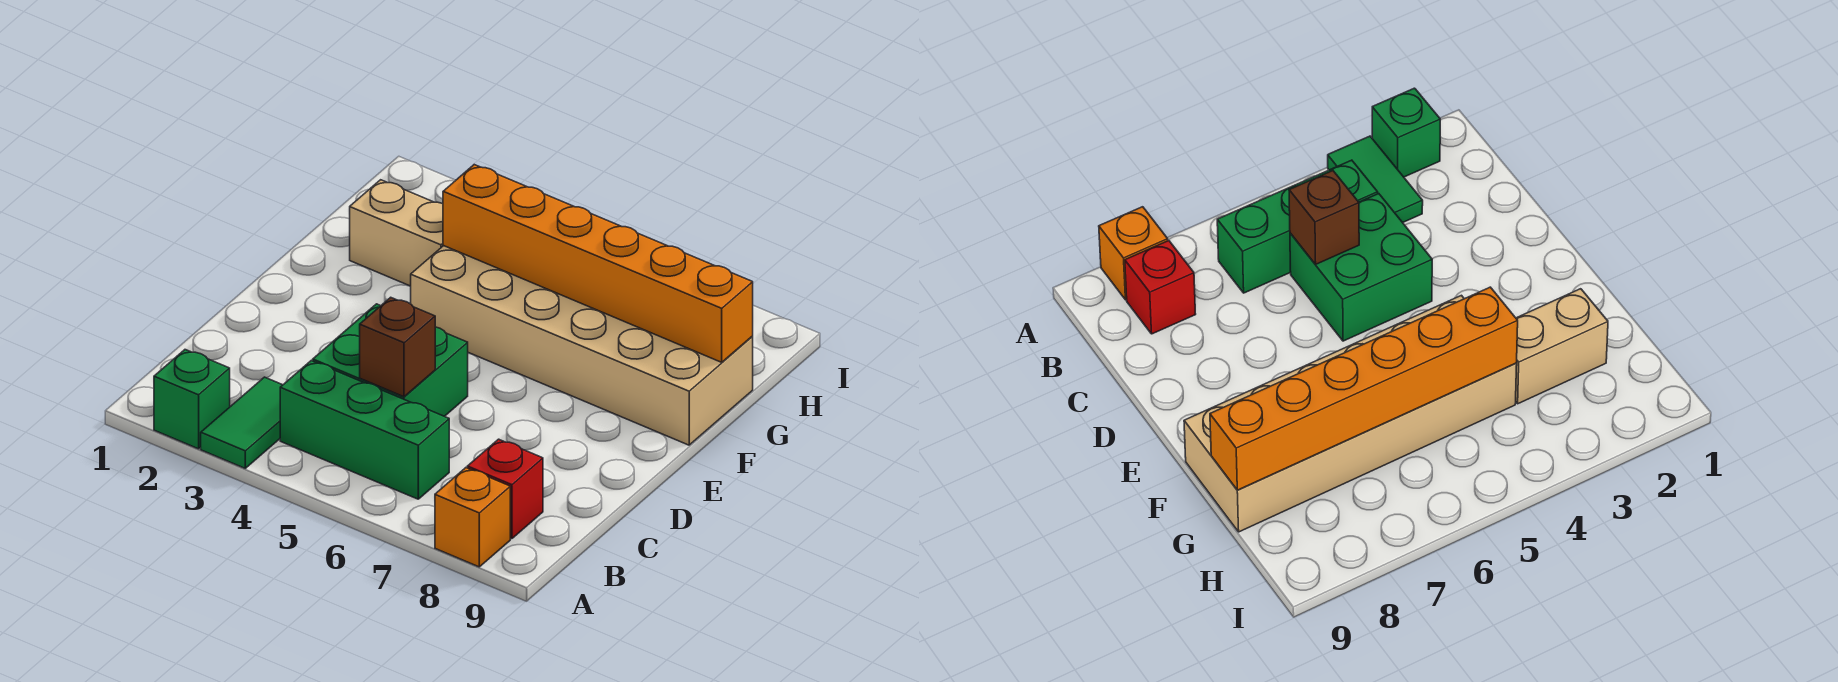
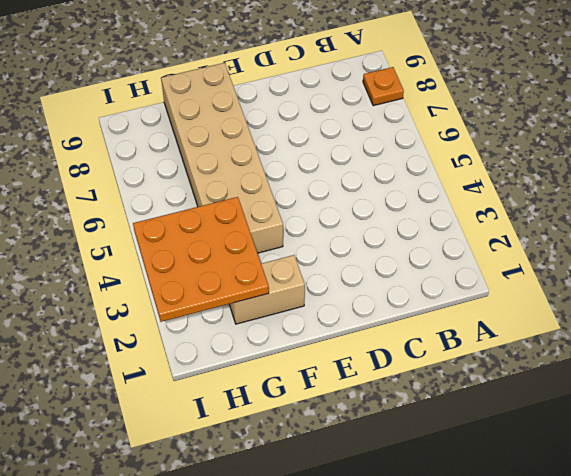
orange plate A8 level 1 -> orange brick A8 level 1
tan brick F2:G2 level 1 -> tan brick G2:G3 level 1
orange plate G2:I4 level 2 -> orange brick G4:G9 level 2
none -> green brick A2 level 1
none -> green tile A3:B3 level 1

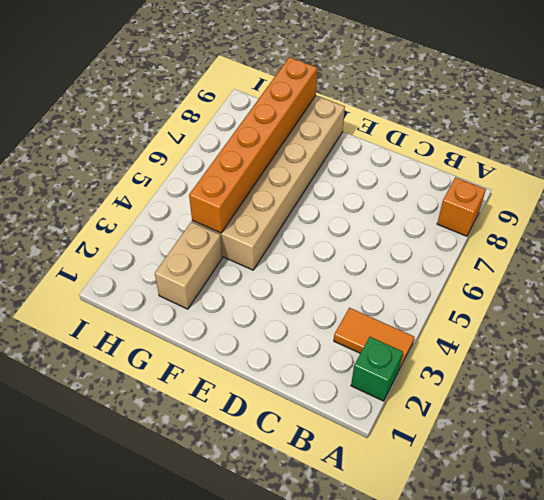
orange tile A3:B3 level 1 -> green tile A3:B3 level 1
none -> green brick B4:B6 level 1
none -> red brick B8 level 1

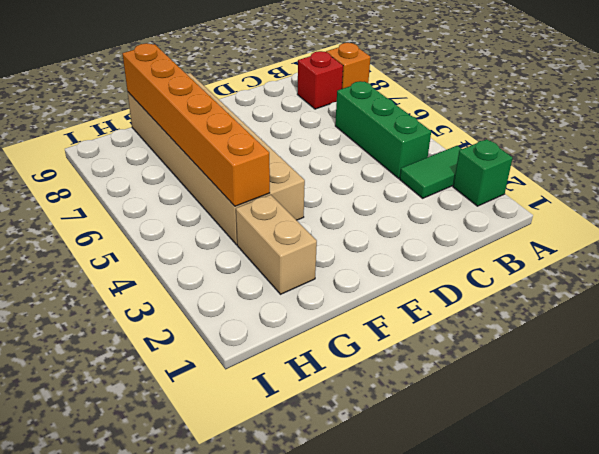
none -> green brick C4:D5 level 1
none -> brown brick C5 level 2

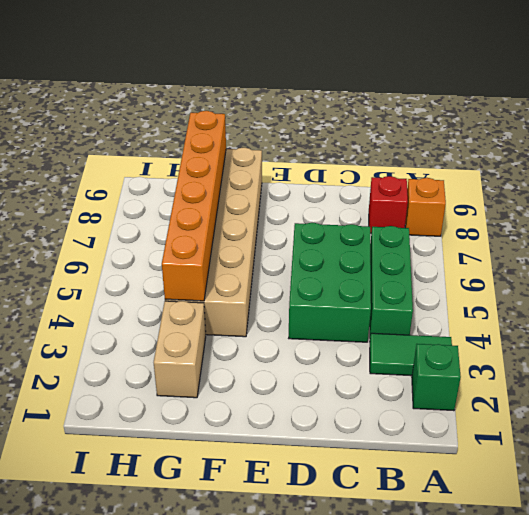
green brick C4:D6 level 1 -> green brick C4:D5 level 1
none -> brown brick C5 level 2

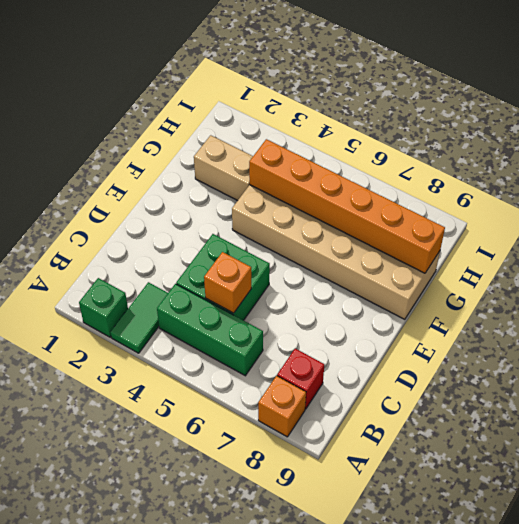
orange brick C5 level 2 -> brown brick C5 level 2

